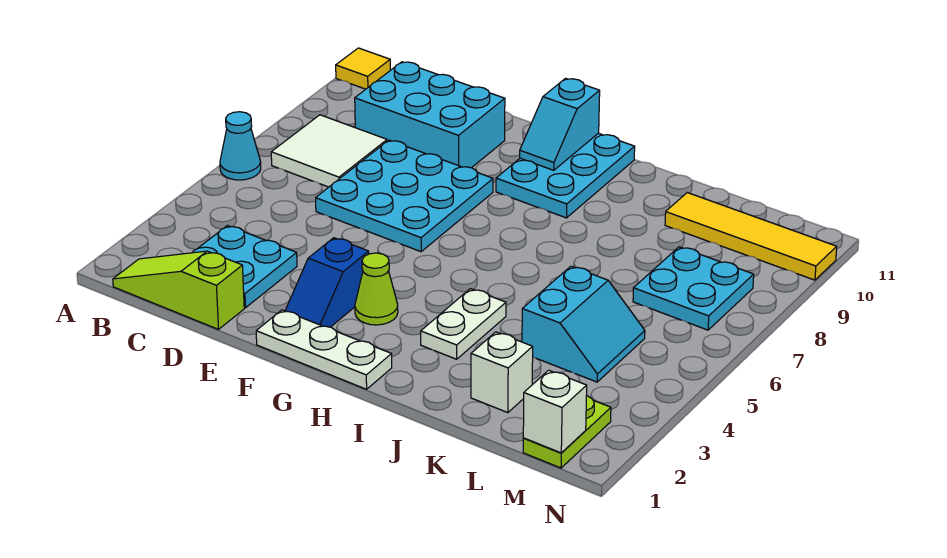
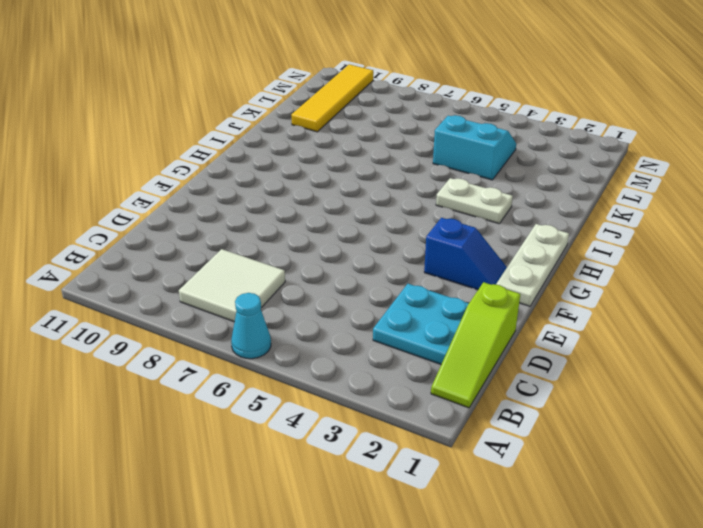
none -> yellow tile A11 level 1
none -> cyan brick C9:E10 level 1
none -> cyan plate D6:F8 level 1

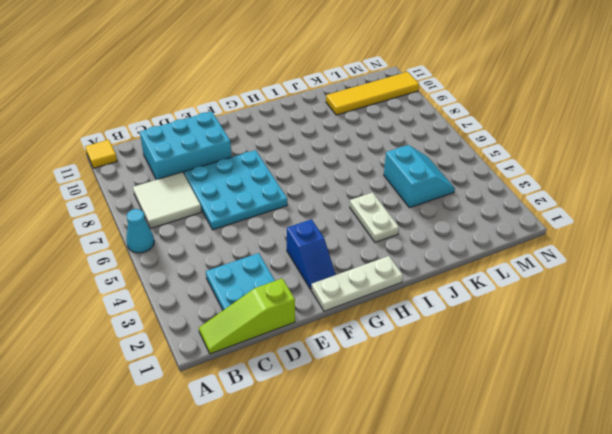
none -> lime cone G3 level 1
none -> cyan plate G9:H11 level 1
none -> white brick K2 level 1

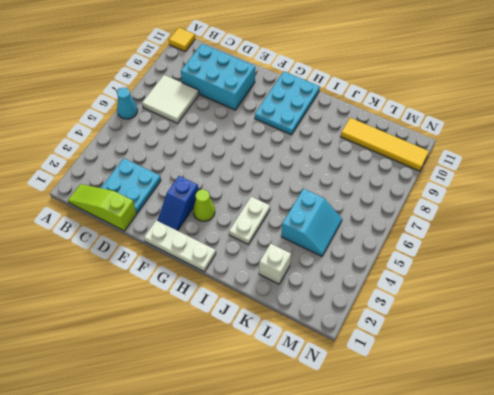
none -> cyan plate D6:F8 level 1
none -> cyan plate L7:M8 level 1
none -> lime plate M1:M2 level 1

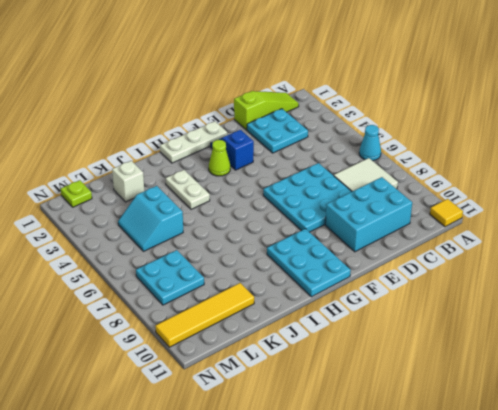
lime plate M1 level 1 -> lime plate M1:M2 level 1
none -> cyan slope G10:G11 level 2 top 11
none -> white brick M1 level 2

